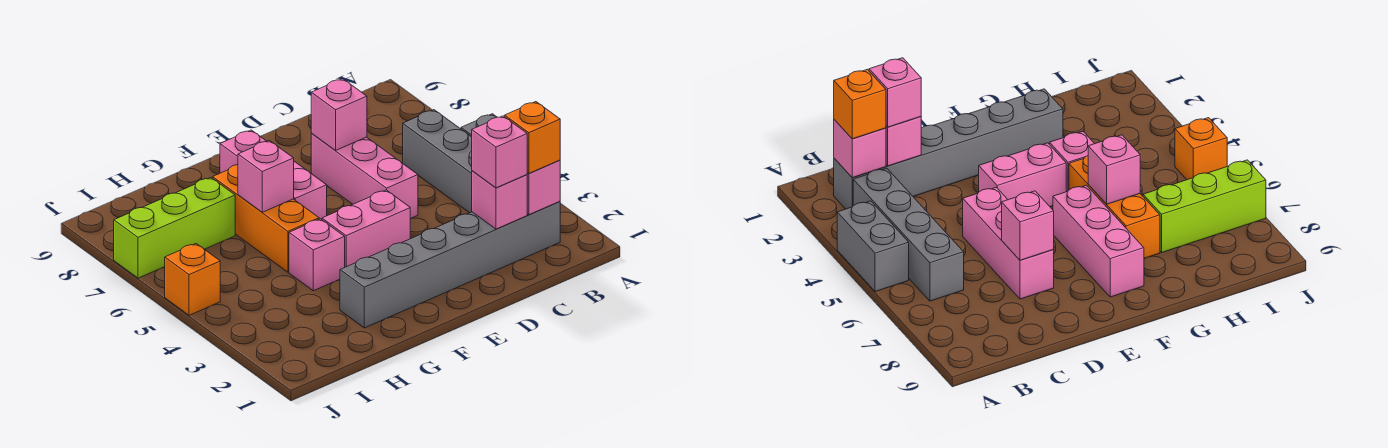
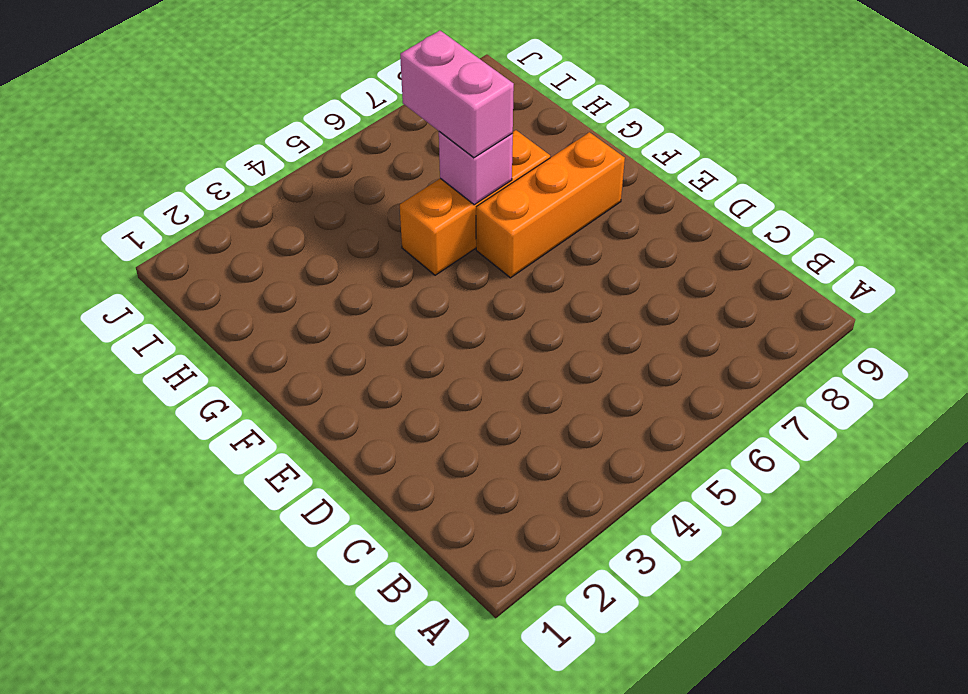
orange brick F6:F8 level 1 -> pink brick F6:F8 level 1
pink brick G6:H6 level 3 -> pink brick E4:F4 level 1
none -> grey brick A4:A5 level 1
none -> grey brick B2:G2 level 1
none -> grey brick B3:B6 level 1

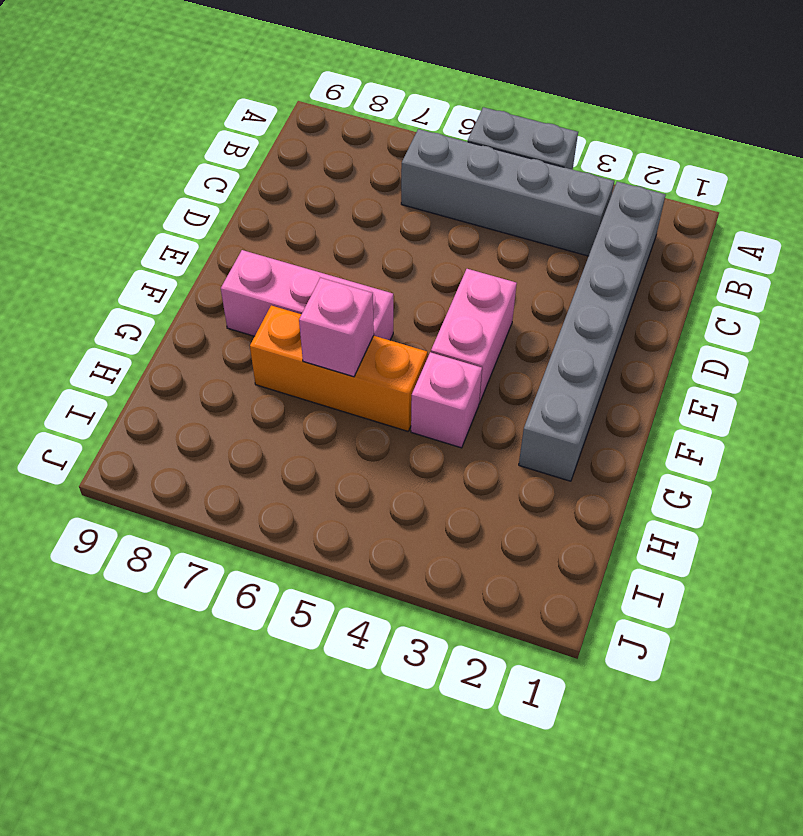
none -> pink brick D5:D7 level 1
none -> lime brick H7:J7 level 1
none -> orange brick J5 level 1

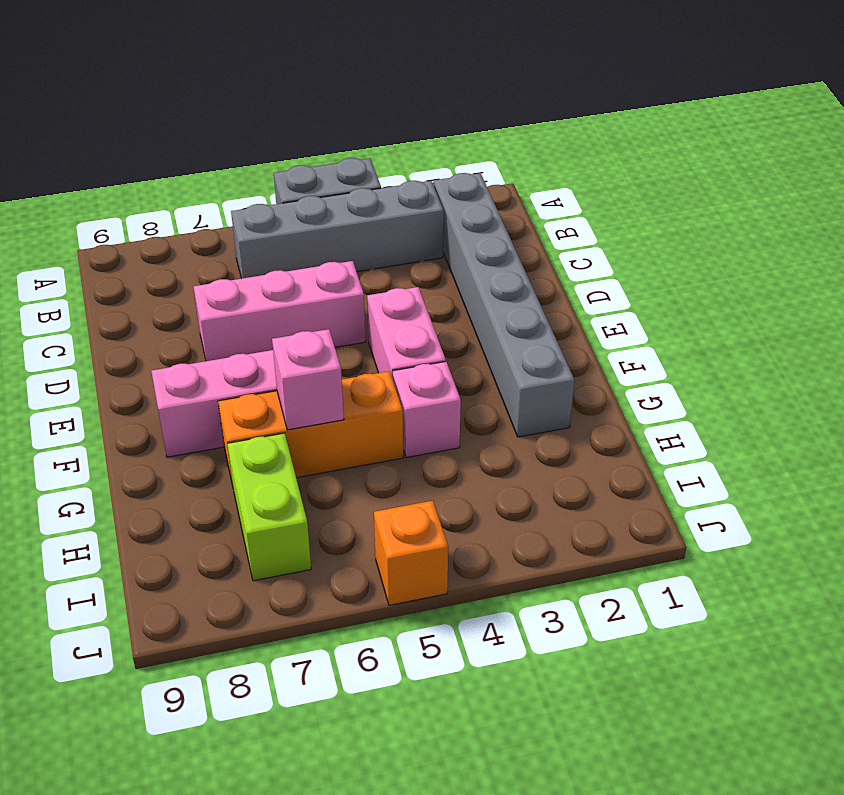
lime brick H7:I7 level 1 -> lime brick H7:J7 level 1
none -> pink brick B2 level 2
none -> pink brick C2 level 2
none -> pink brick D7 level 2

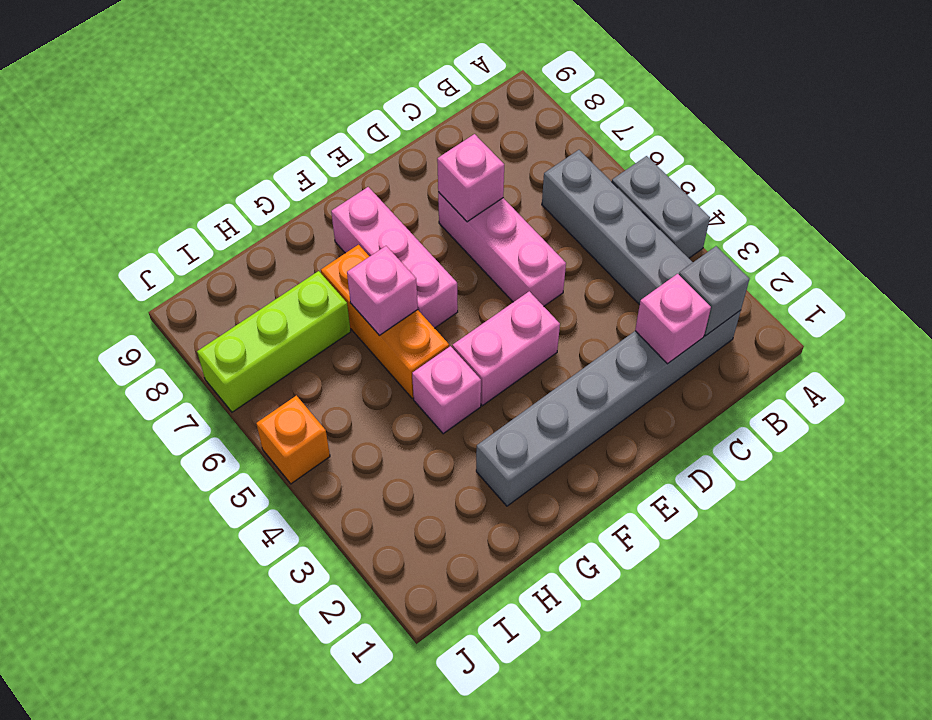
grey brick B2 level 2 -> pink brick B2 level 2
none -> orange brick B2 level 3
none -> pink brick C2 level 3

